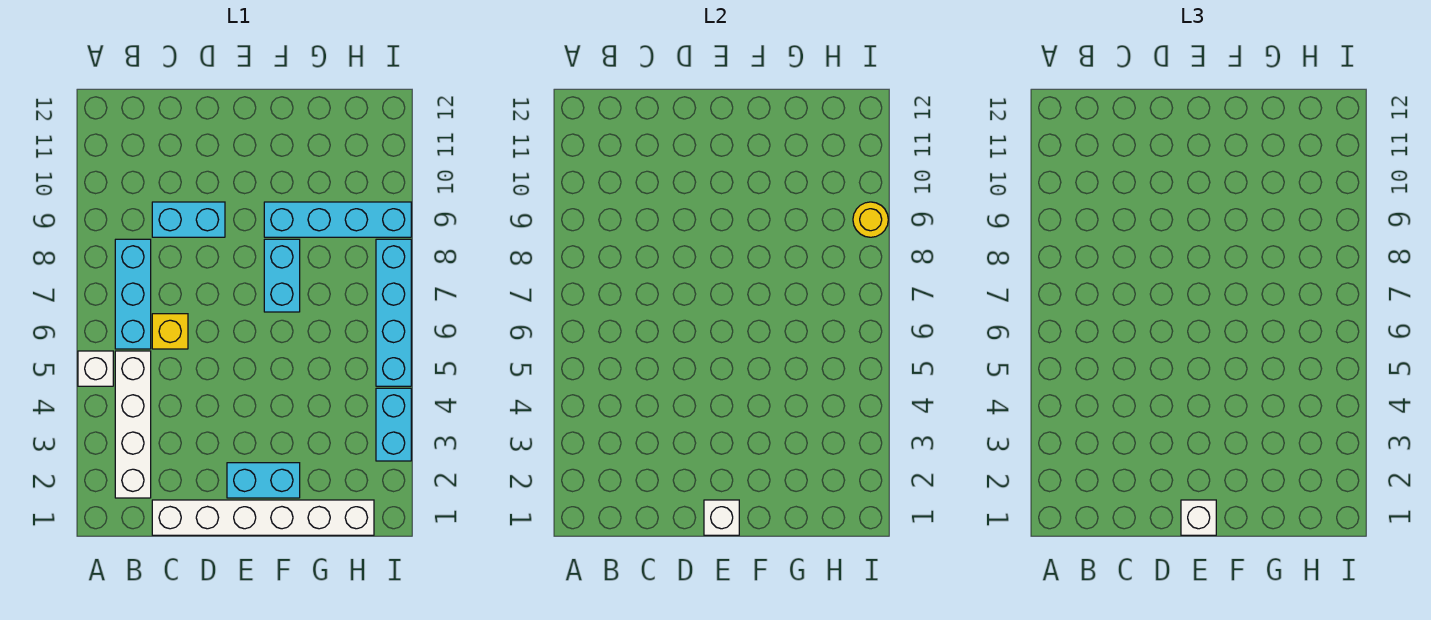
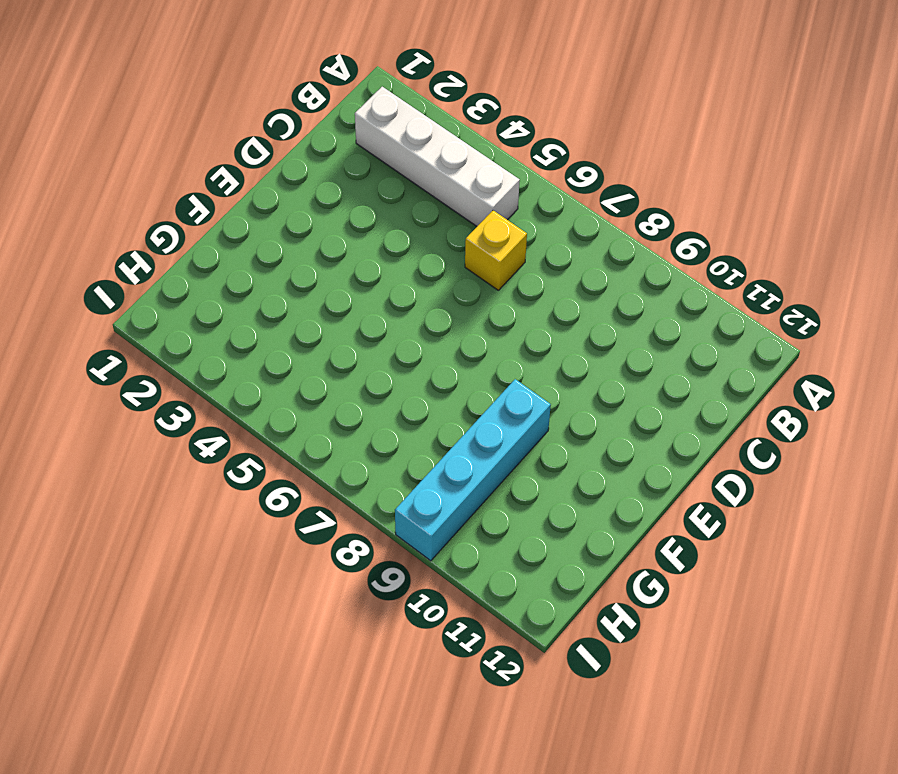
none -> white brick A5 level 1
none -> cyan brick B6:B8 level 1
none -> white brick C1:H1 level 1

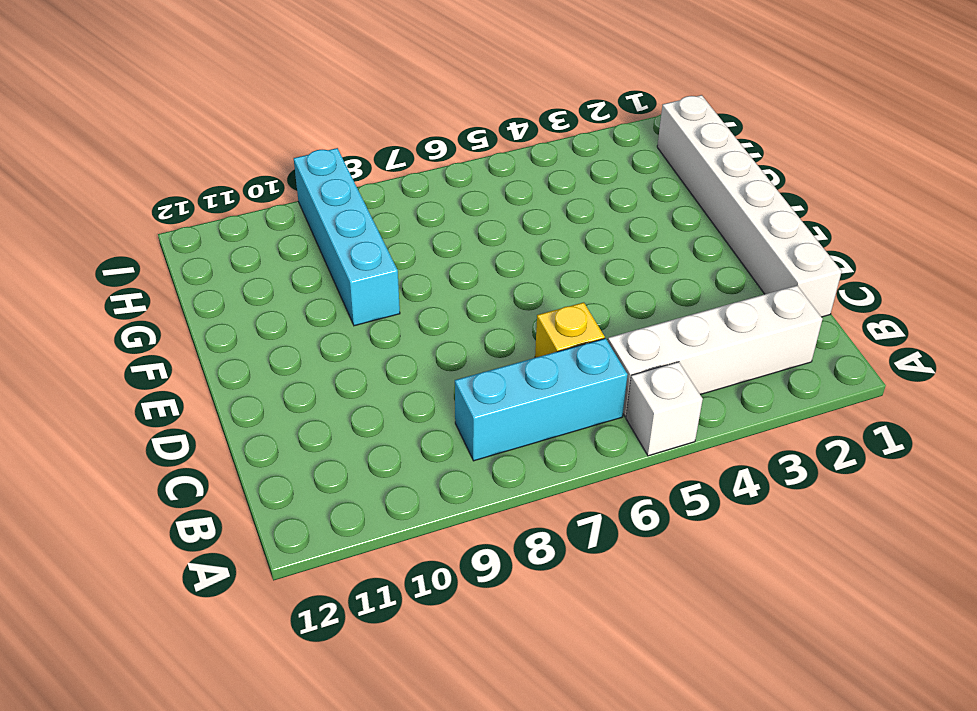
none -> cyan brick C9:D9 level 1
none -> cyan brick E2:F2 level 1
none -> cyan brick F7:F8 level 1

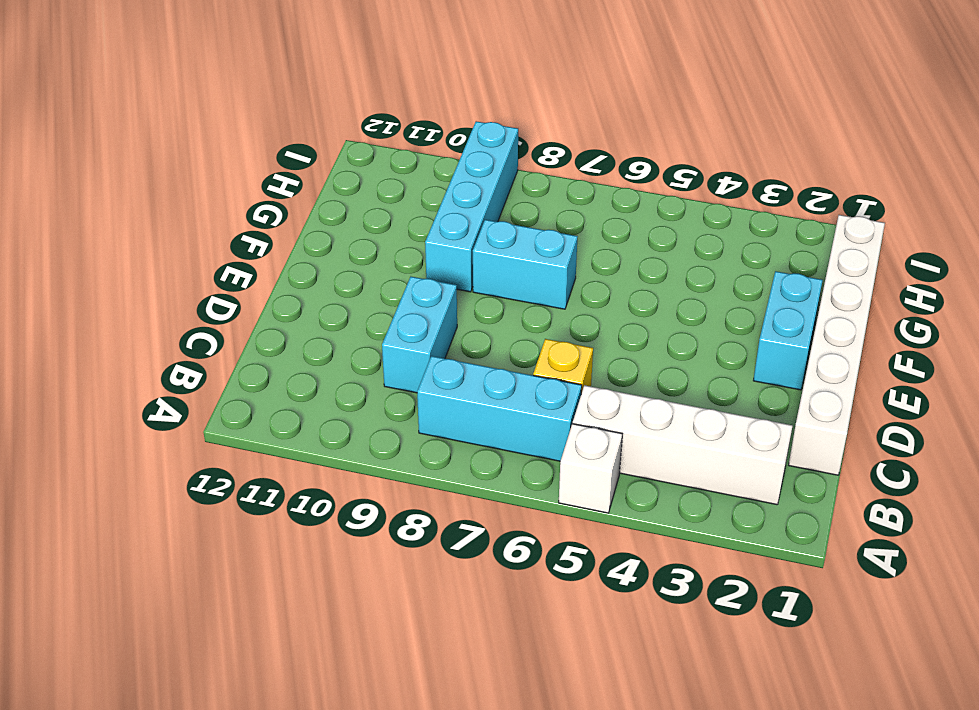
none -> cyan brick I3:I4 level 1
none -> cyan brick I5:I8 level 1
none -> white brick E1 level 2

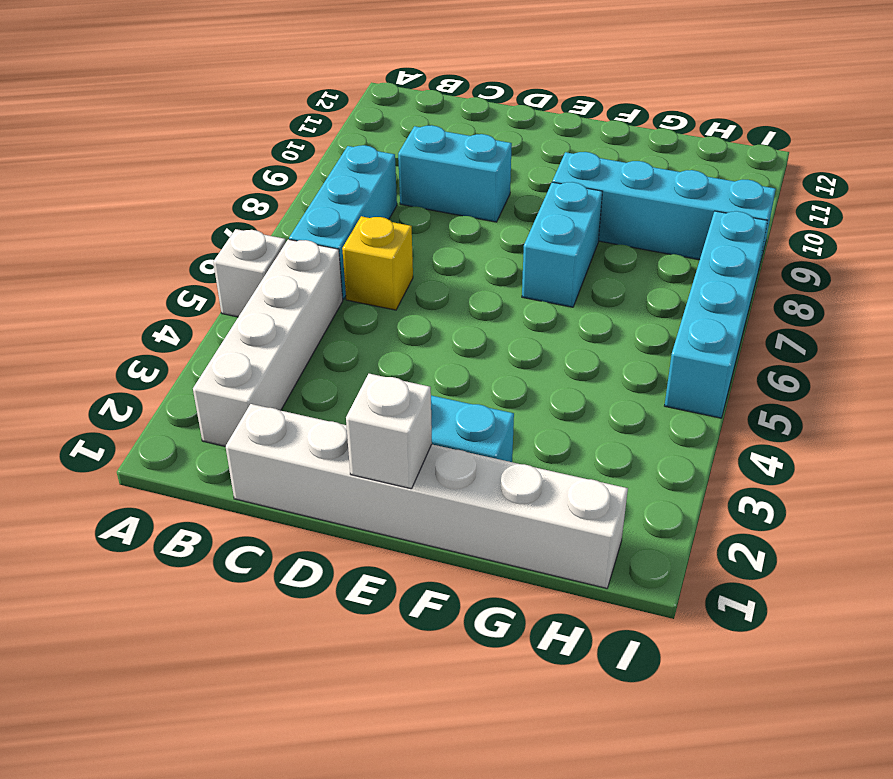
none -> cyan brick I3:I4 level 1
none -> yellow round brick I9 level 2
none -> white brick E1 level 3

